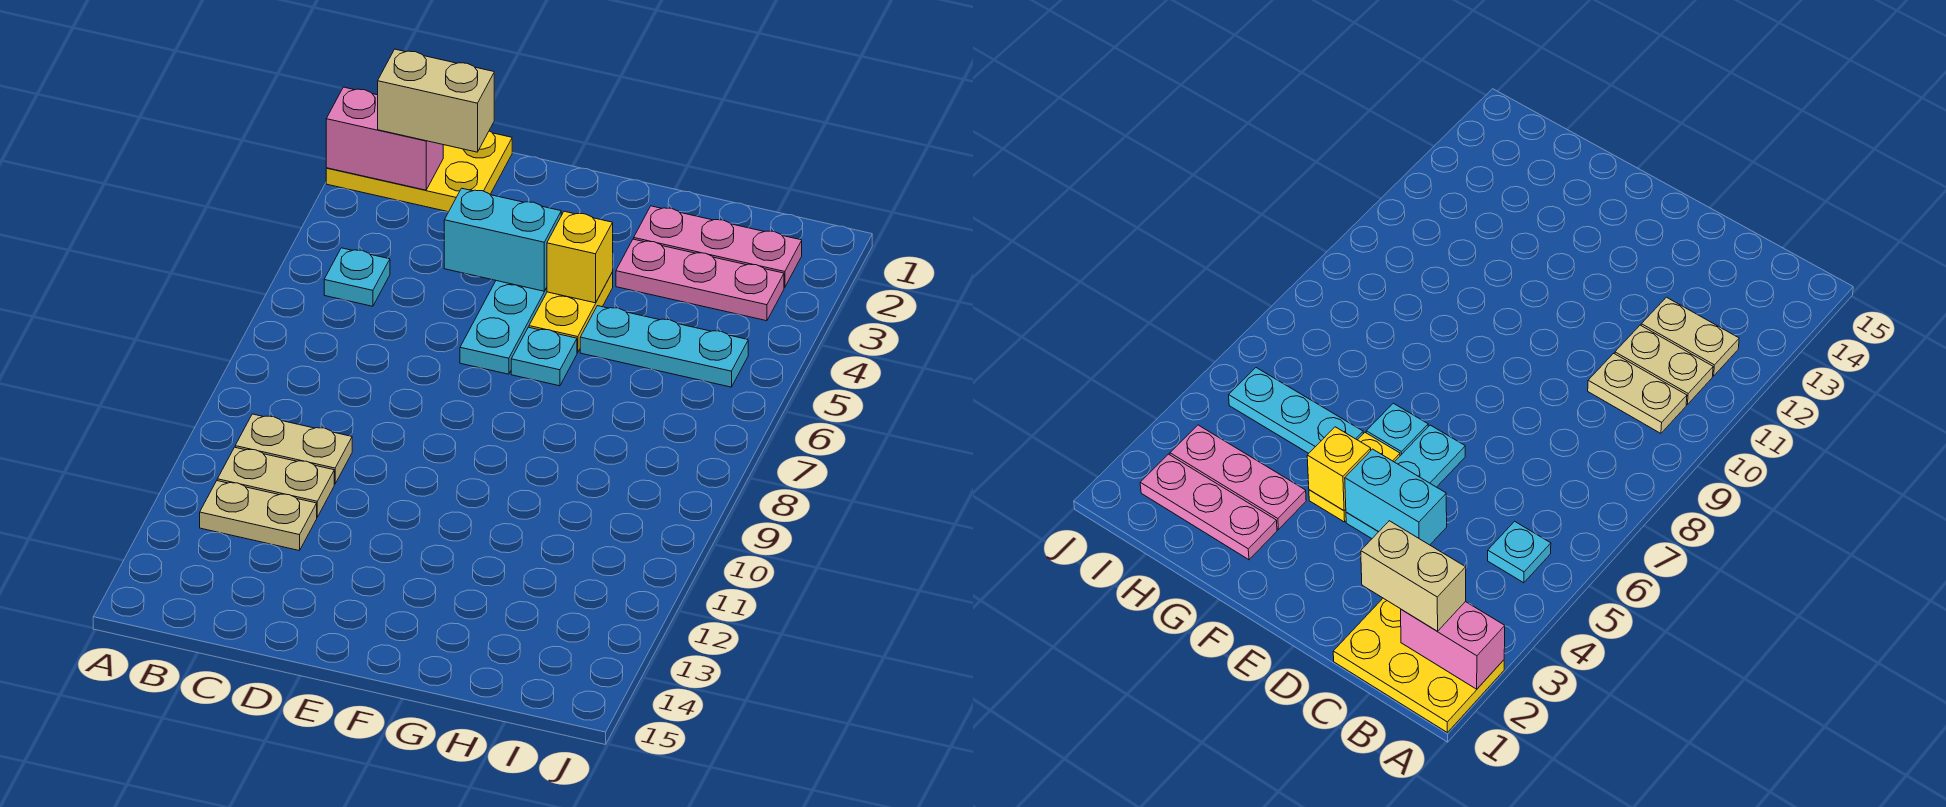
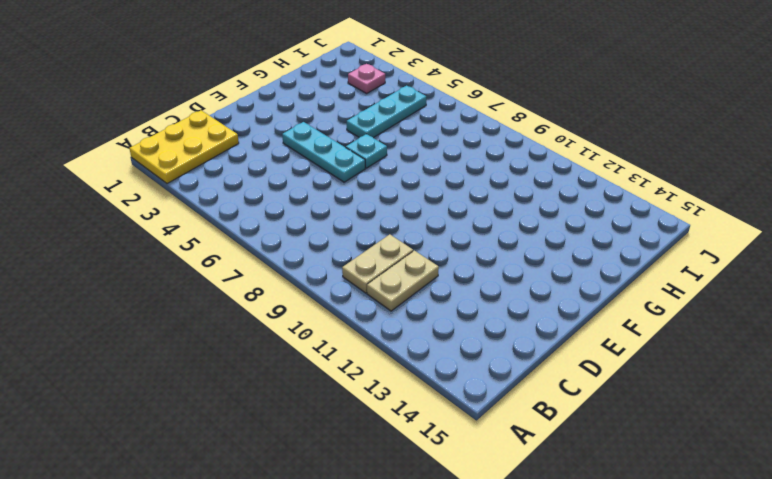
pink plate I3 level 1 -> pink plate G3:I3 level 1
none -> cyan plate B5 level 1
none -> tan plate B12:C12 level 1
none -> yellow plate F4:F5 level 1

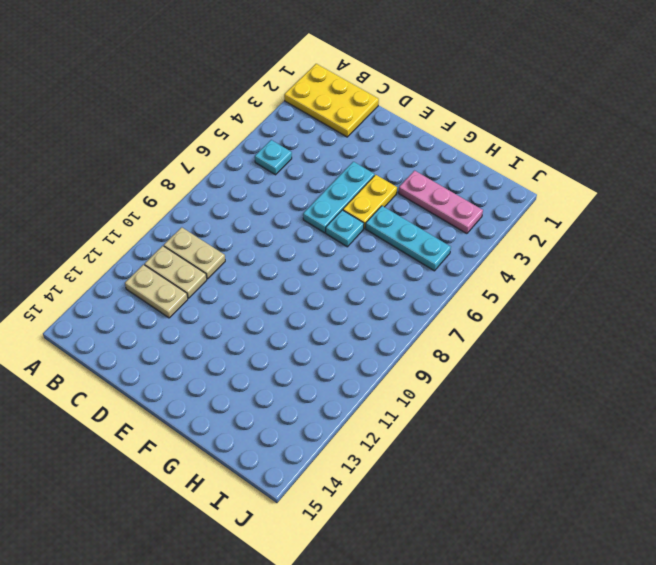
none -> pink plate G2:I2 level 1
none -> pink brick A2:B2 level 2
none -> cyan brick D4:E4 level 2

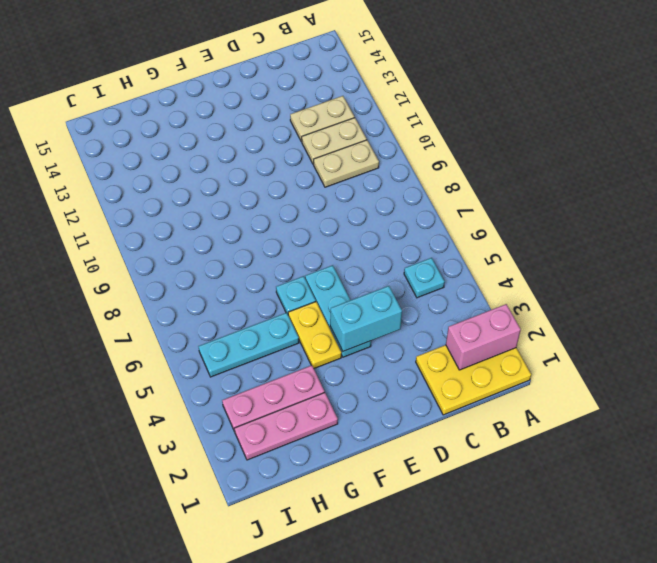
none -> yellow brick F4 level 2
none -> tan brick B2:C2 level 3

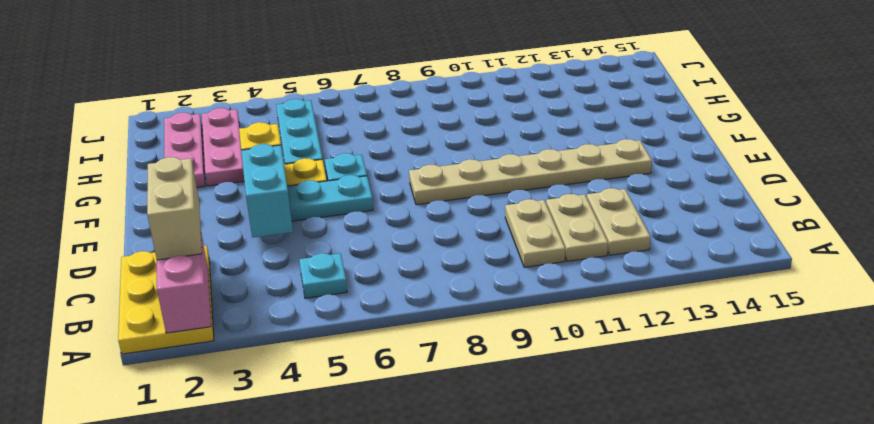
tan plate E8:E13 level 1 -> none

